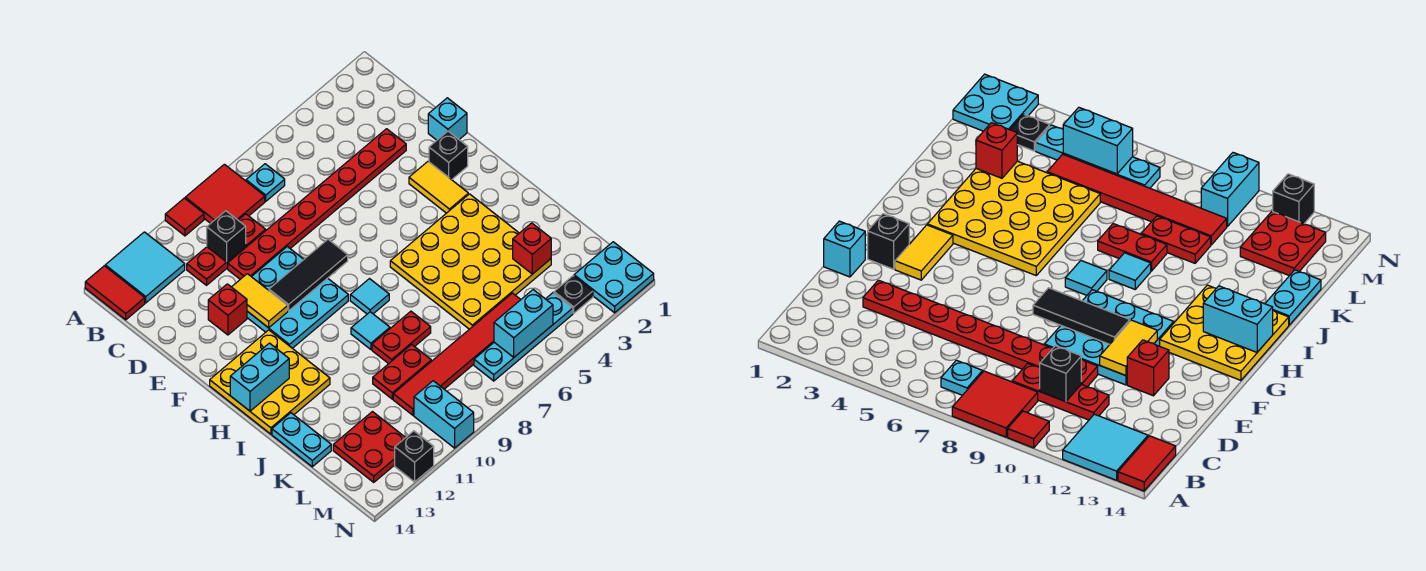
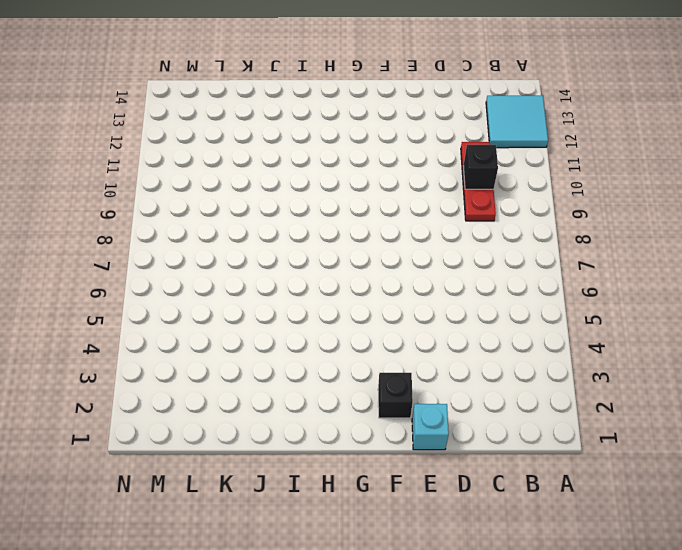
none -> red tile A8:B9 level 1
none -> red tile A10 level 1
none -> red tile A14:B14 level 1
none -> cyan plate B7 level 1

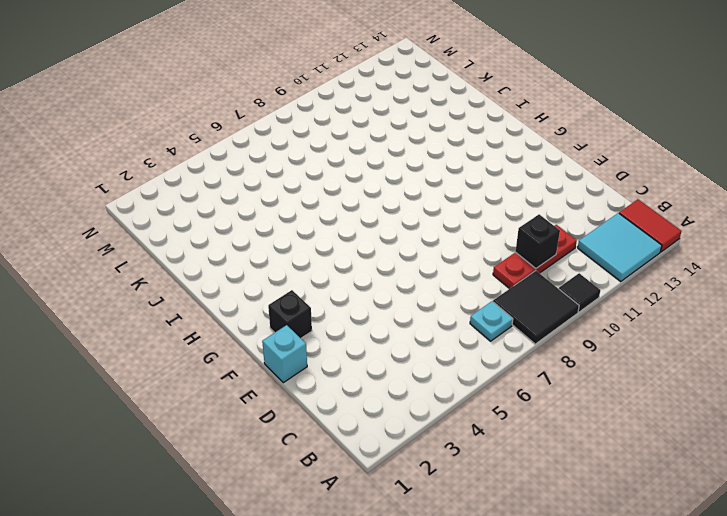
black tile A8:B9 level 1 -> red tile A8:B9 level 1
black tile A10 level 1 -> red tile A10 level 1
none -> red plate D3:D10 level 1
none -> cyan plate E9:G11 level 1
none -> red brick E12 level 1
none -> yellow tile F3:G3 level 1

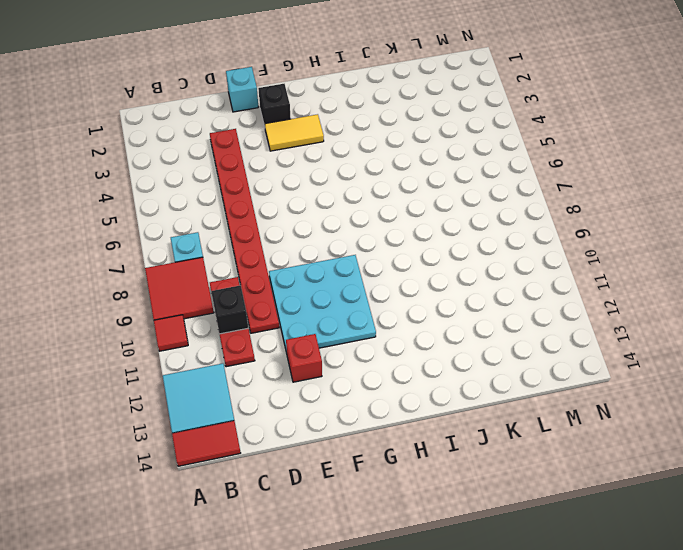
none -> yellow plate G12:I14 level 1
none -> yellow plate H3:K6 level 1
none -> cyan tile H8 level 1
none -> cyan tile I9 level 1

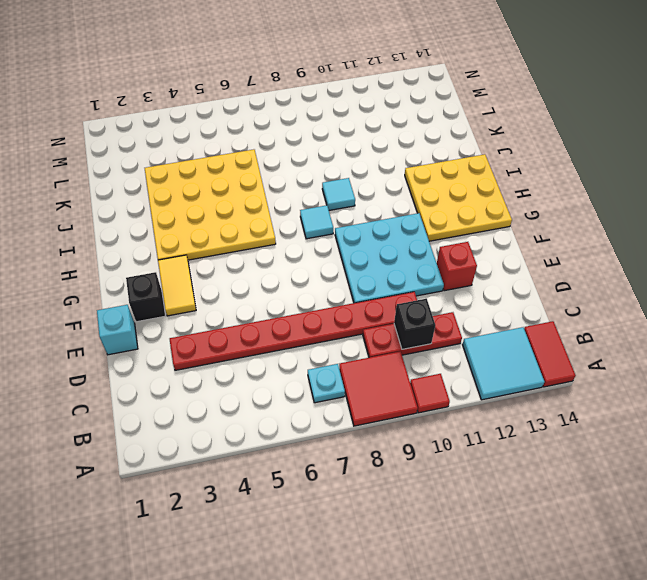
none -> red plate J8:J9 level 1
none -> cyan plate J14:K14 level 1
none -> red plate K9:K10 level 1
none -> red tile L5:L10 level 1

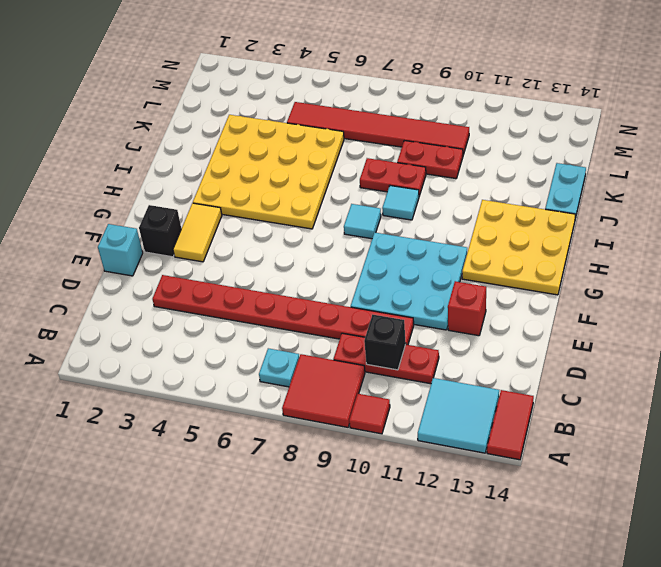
none -> red plate L12:M13 level 1
none -> cyan plate M1:N2 level 1
none -> black plate M3 level 1
none -> cyan plate M4:M7 level 1

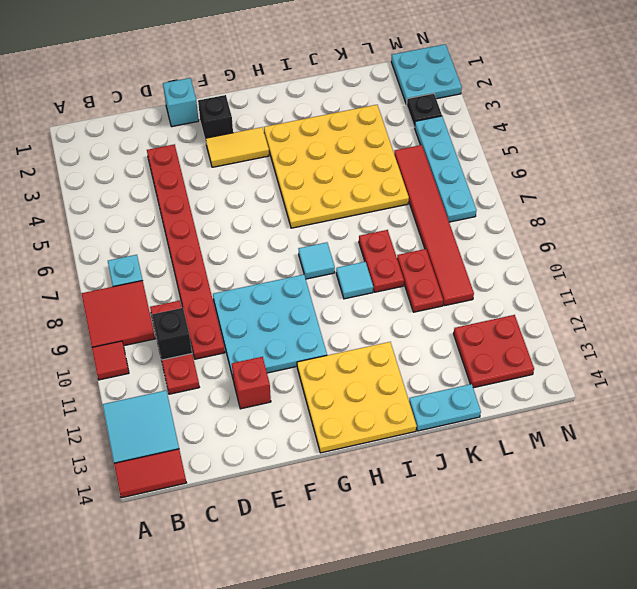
none -> cyan brick M10:N10 level 1
none -> black brick N12 level 1
none -> yellow tile E11:F11 level 2
none -> black tile F8:F10 level 2

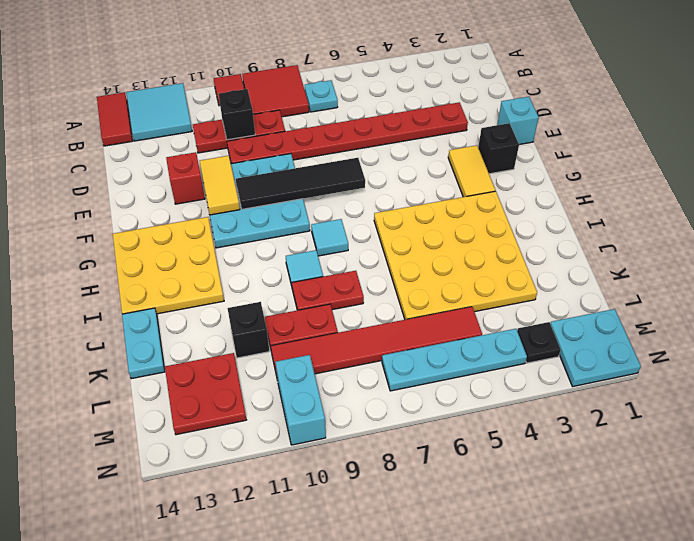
black tile F7:F10 level 2 -> black tile F8:F10 level 2
black brick K11 level 1 -> black brick N12 level 1
none -> cyan brick H13:H14 level 2
none -> red brick K3 level 2
none -> cyan brick M5:M6 level 2

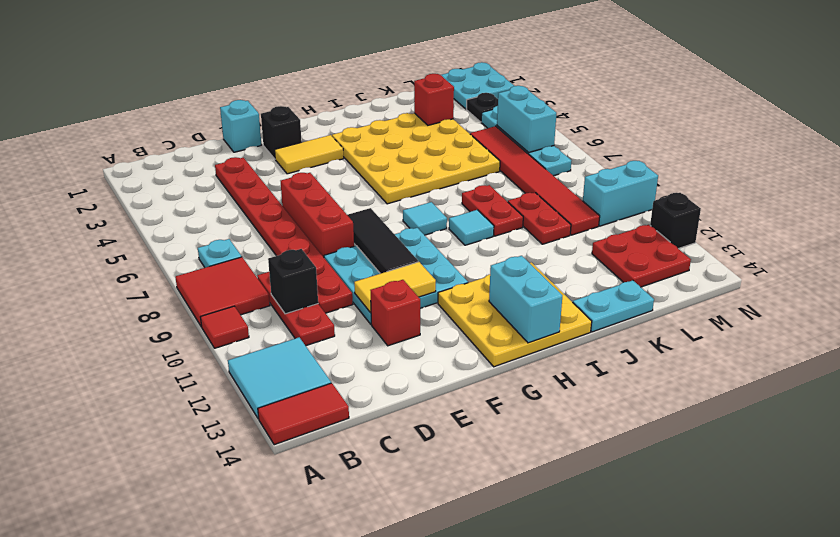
red brick E6:E8 level 1 -> none

